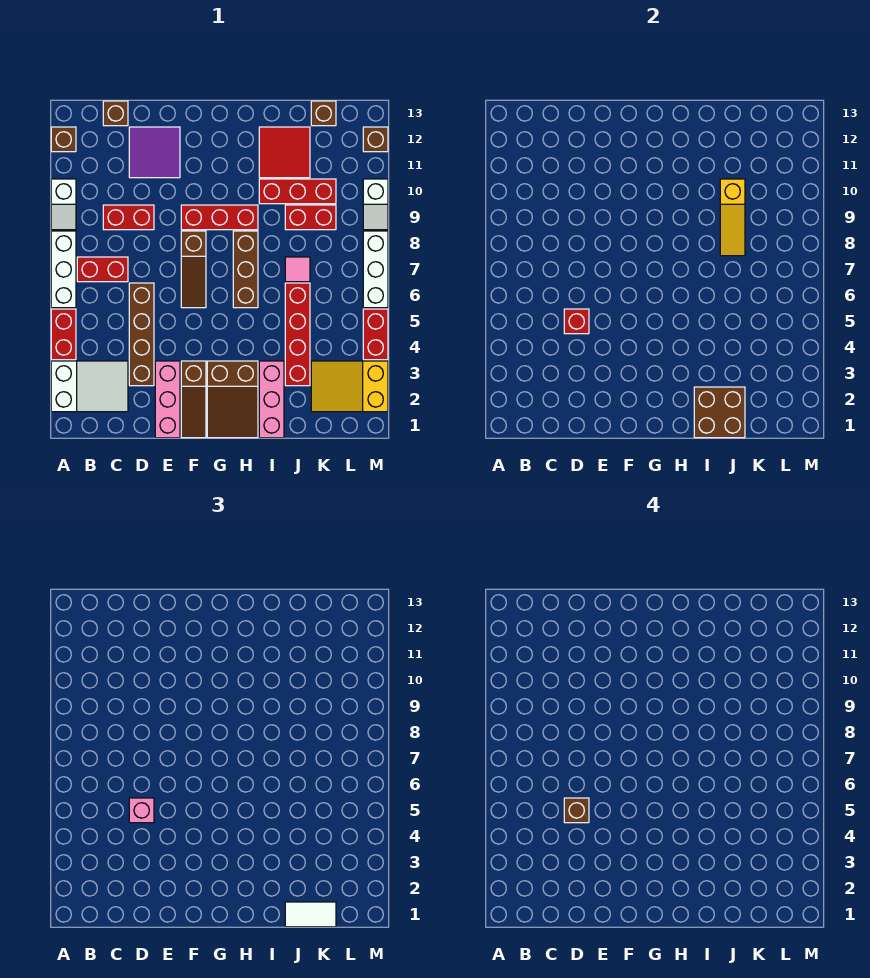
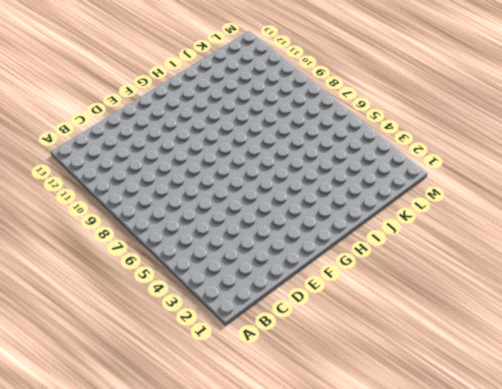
none -> white slope A2:C3 level 1 top A
none -> red brick A4:A5 level 1
none -> white brick A6:A8 level 1
none -> white slope A9:A10 level 1 top 10

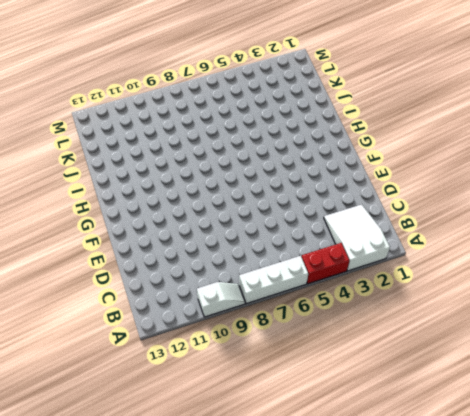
none -> brown brick A12 level 1
none -> red brick B7:C7 level 1
none -> red brick C9:D9 level 1
none -> brown brick C13 level 1

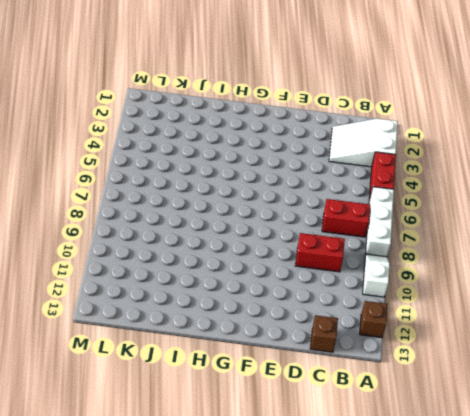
none -> brown brick D3:D6 level 1
none -> purple tile D11:E12 level 1
none -> pink brick E1:E3 level 1
none -> brown slope F1:F3 level 1 top 3

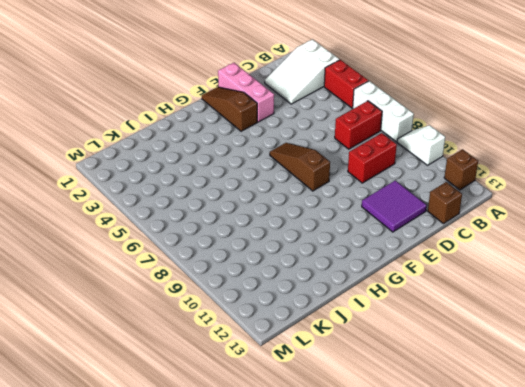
none -> brown brick D3:D6 level 1
none -> red brick F9:H9 level 1
none -> brown slope G1:H3 level 1 top 3
none -> brown brick H6:H8 level 1

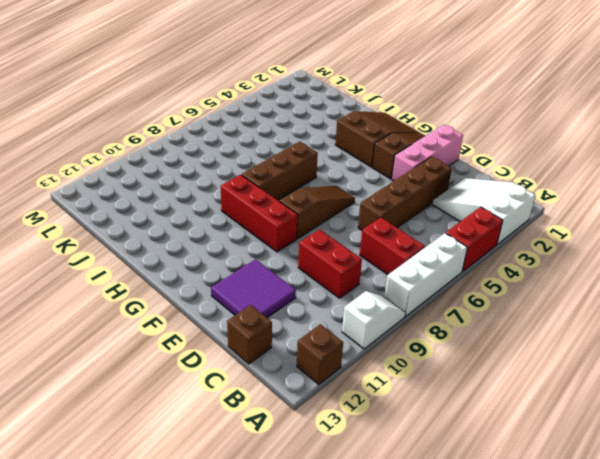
none -> pink brick I1:I3 level 1
none -> red brick I10:K10 level 1
none -> red tile I11:J12 level 1
none -> red brick J3:J6 level 1

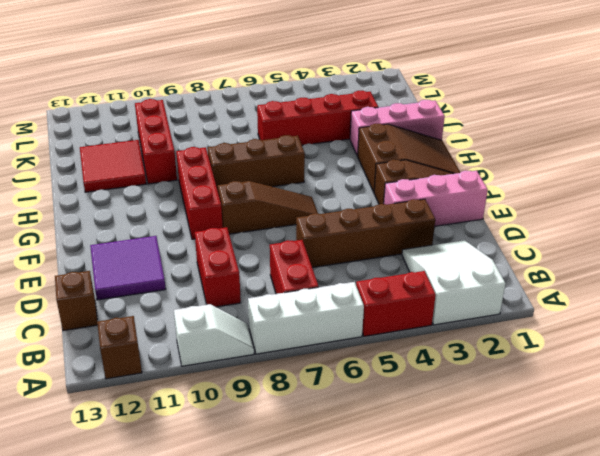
none -> pink tile J7 level 1
none -> red brick J9:K9 level 1
none -> yellow slope K2:M3 level 1 top M
none -> brown brick K13 level 1

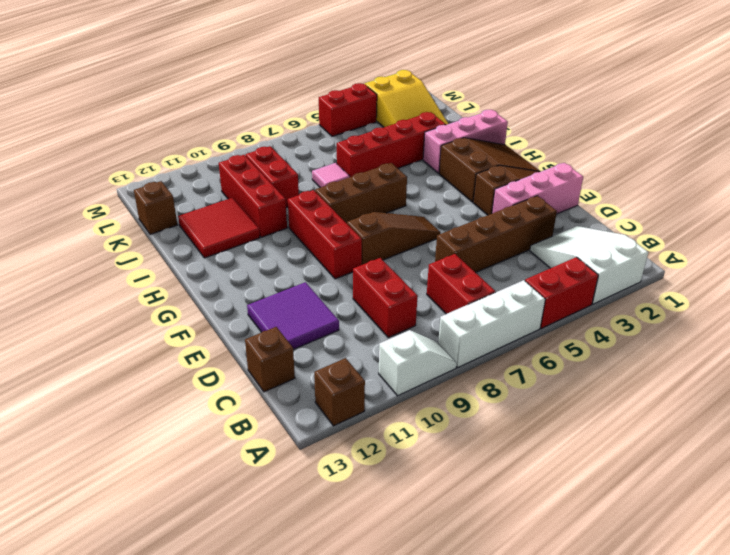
none -> white brick M6:M8 level 1
none -> white slope M9:M10 level 1 top 10
none -> brown brick M12 level 1
none -> red brick D5 level 2

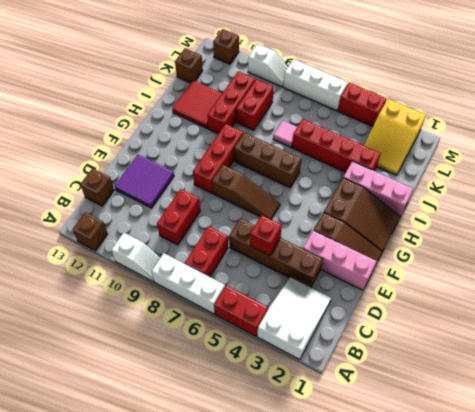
none -> brown brick I1:J2 level 2
none -> yellow slope J8:J10 level 2 top 10
none -> pink brick D5 level 3
none -> white tile J1:K1 level 3

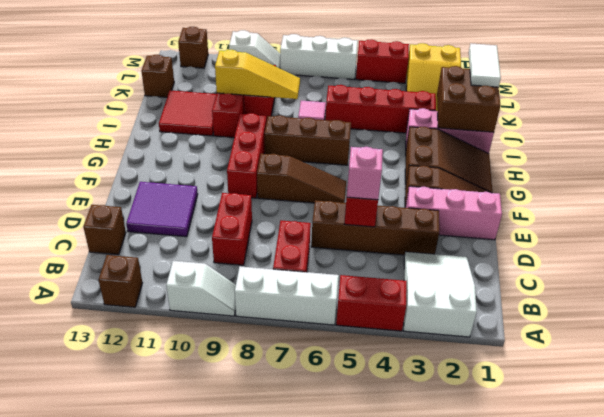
none -> brown brick D5 level 4

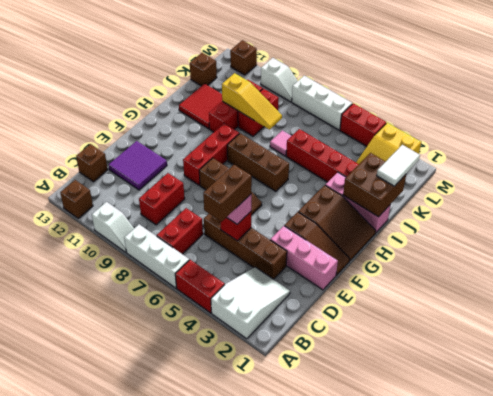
brown brick C5:D5 level 4 -> brown brick D5 level 4

